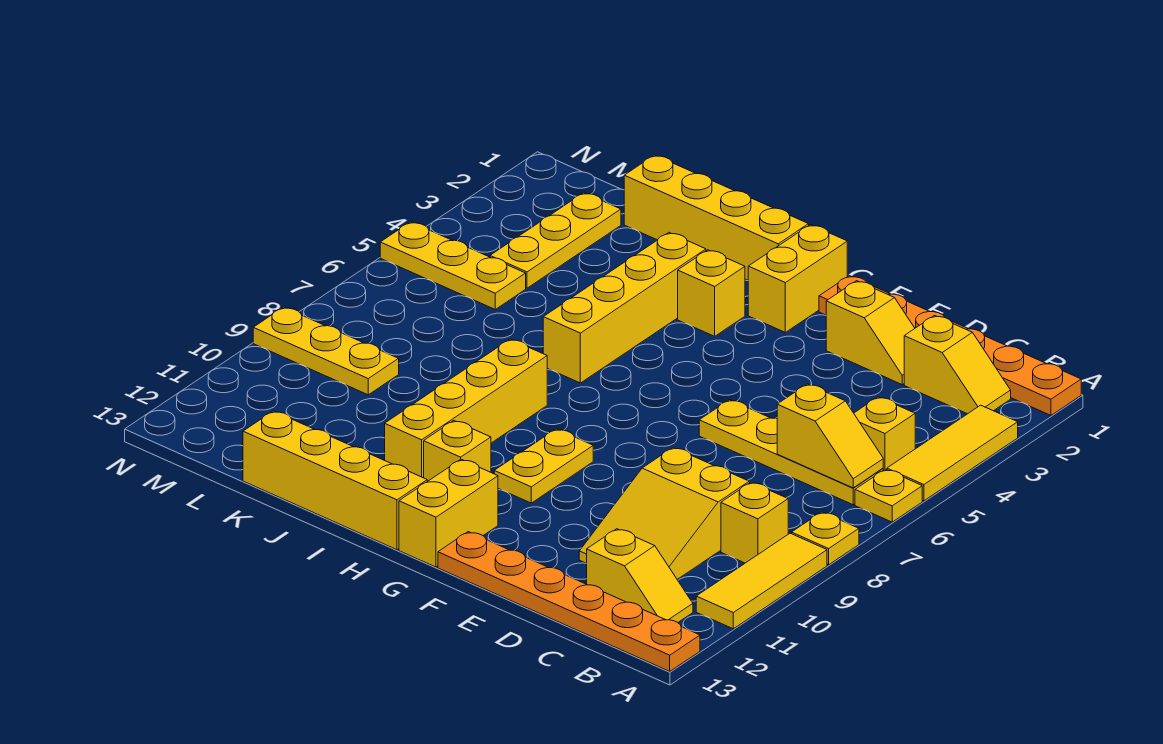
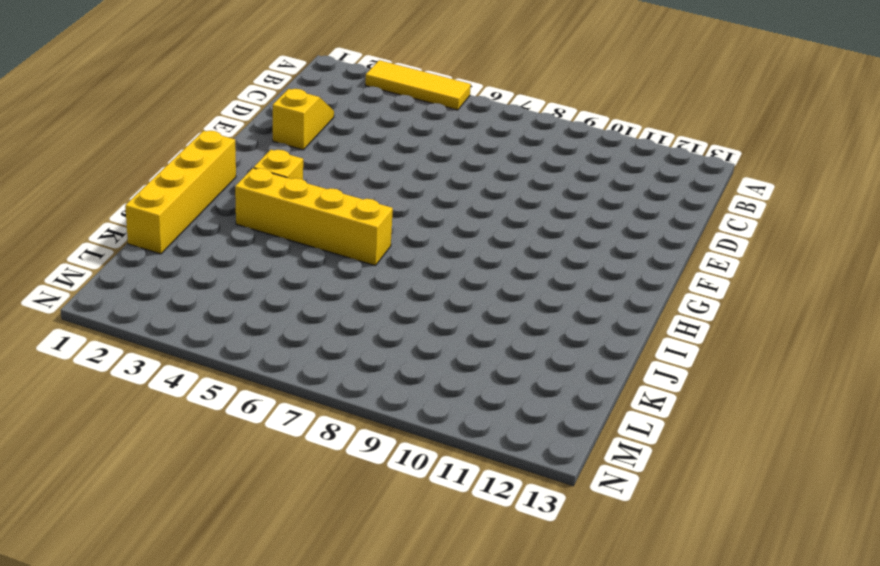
none -> orange plate A1:F1 level 1
none -> yellow plate A6 level 1
none -> yellow plate A8 level 1

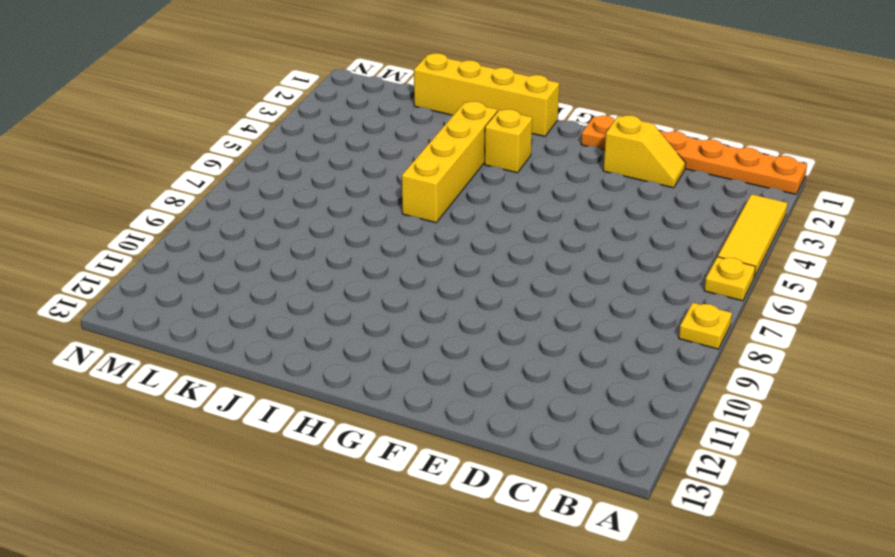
none -> yellow tile A9:A11 level 1
none -> orange plate A13:F13 level 1
none -> yellow slope B2:C2 level 1 top C

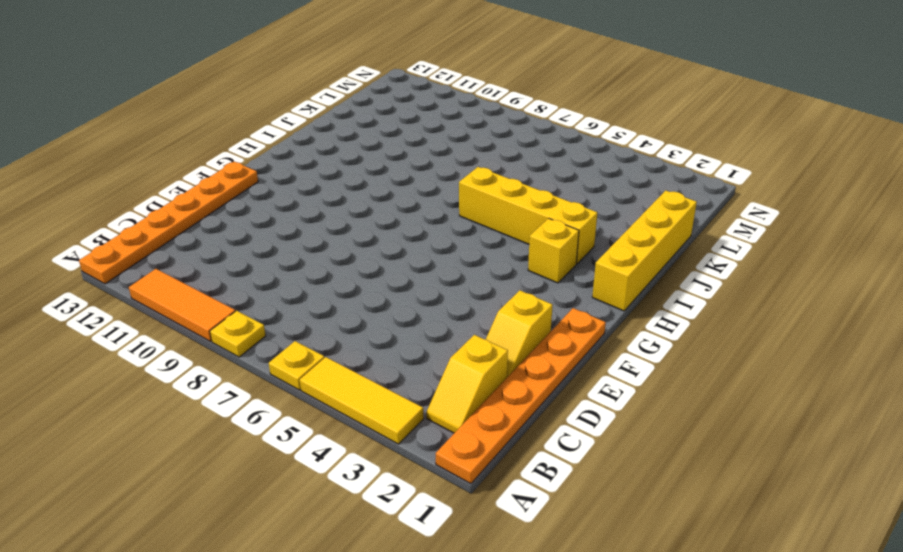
orange tile A9:A11 level 1 -> yellow tile A9:A11 level 1
none -> yellow brick B5 level 1
none -> yellow plate B6:E6 level 1
none -> yellow brick B9 level 1

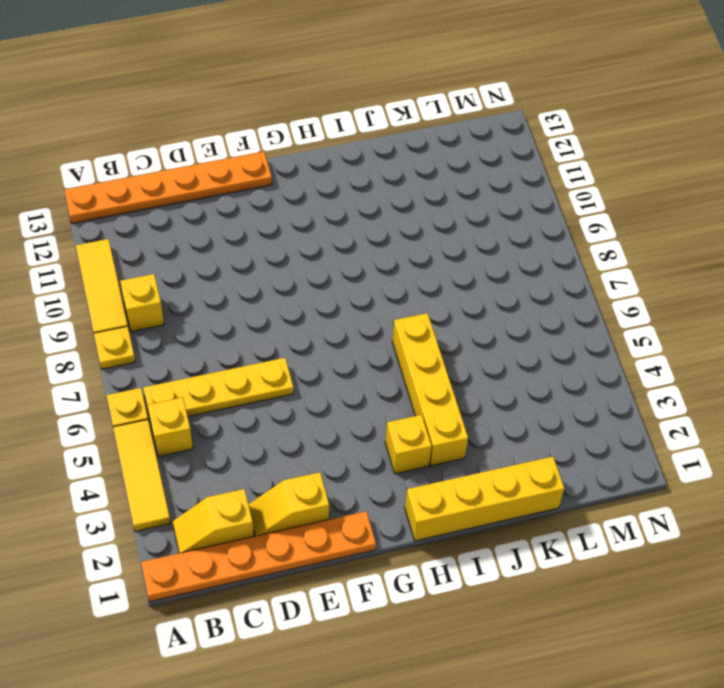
none -> yellow slope B12:C12 level 1 top C
none -> yellow slope C9:D11 level 1 top 9
none -> yellow brick G1:G2 level 1

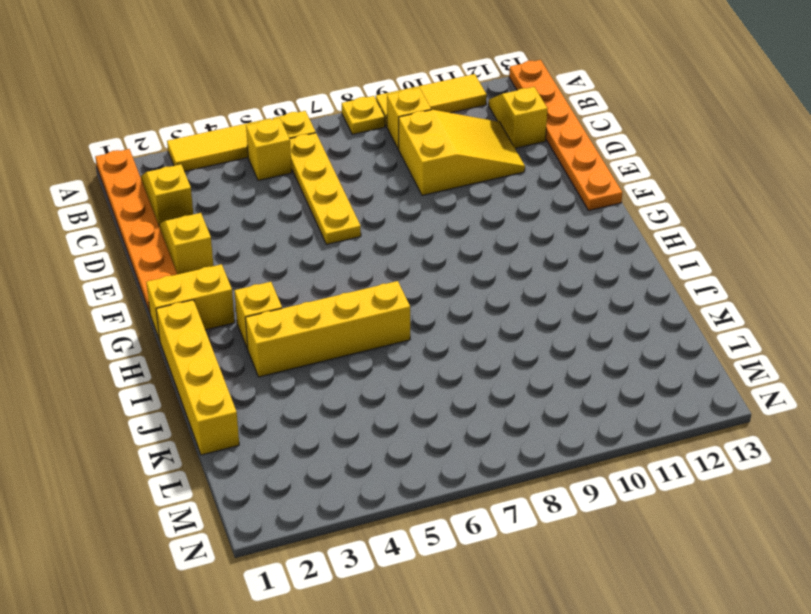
none -> yellow plate G9:G10 level 1
none -> yellow brick G12:G13 level 1
none -> yellow brick H11 level 1

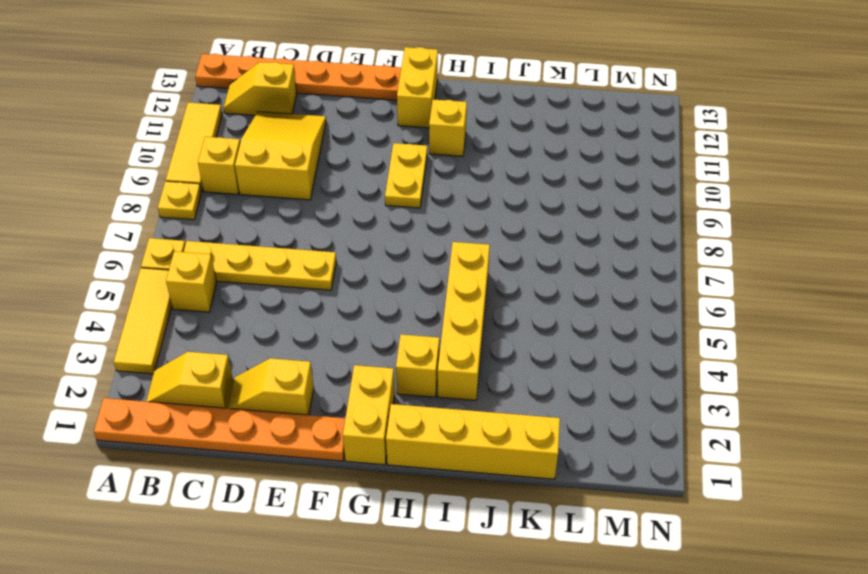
none -> yellow brick H13:K13 level 1
none -> yellow brick I8:I11 level 1
none -> yellow plate L2:L4 level 1

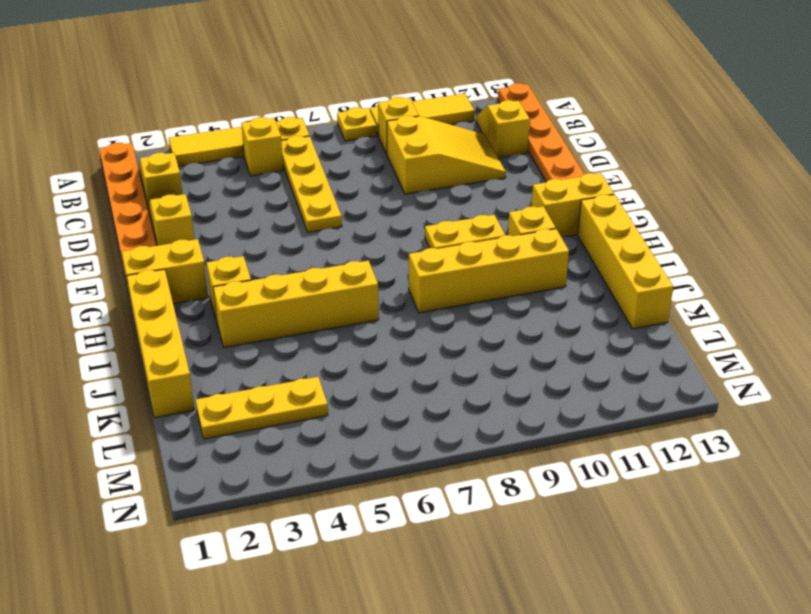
none -> yellow plate L5:N5 level 1
none -> yellow plate L9:N9 level 1
none -> yellow slope B6:C6 level 2 top C

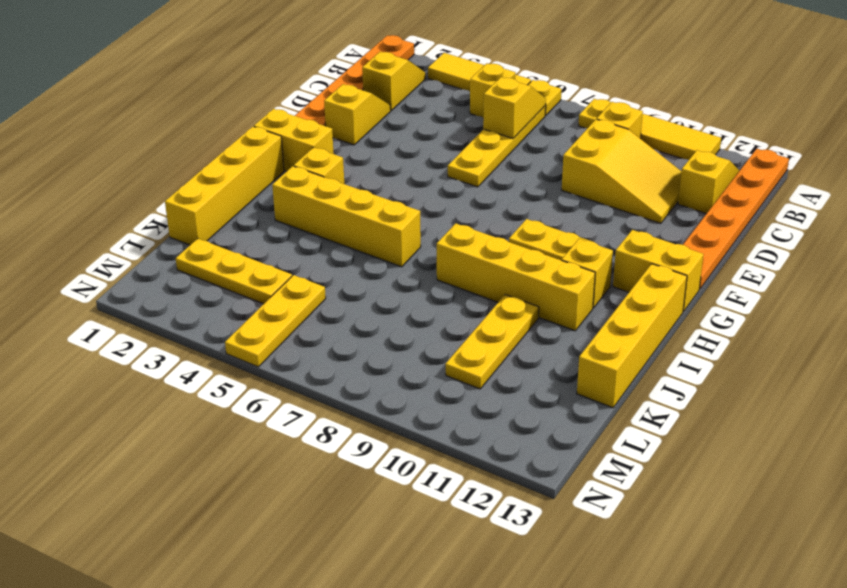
yellow plate J10:L10 level 1 -> yellow plate L9:N9 level 1

